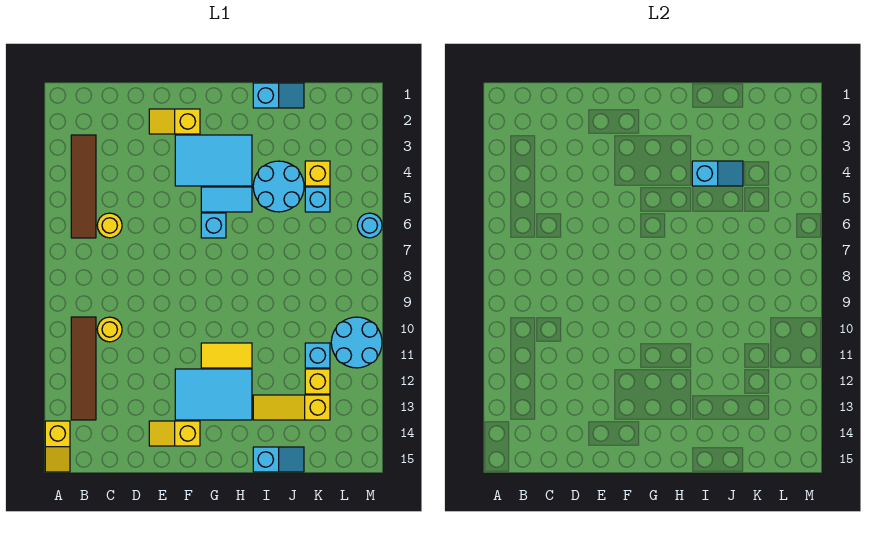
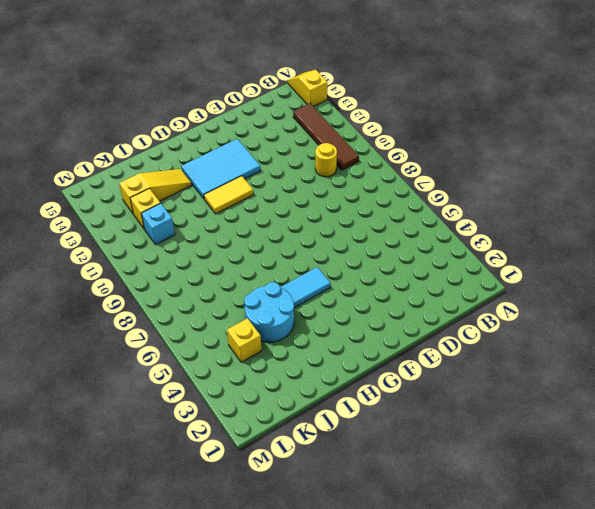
none -> brown tile B3:B6 level 1
none -> yellow round brick C6 level 1
none -> yellow slope E2:F2 level 1 top F

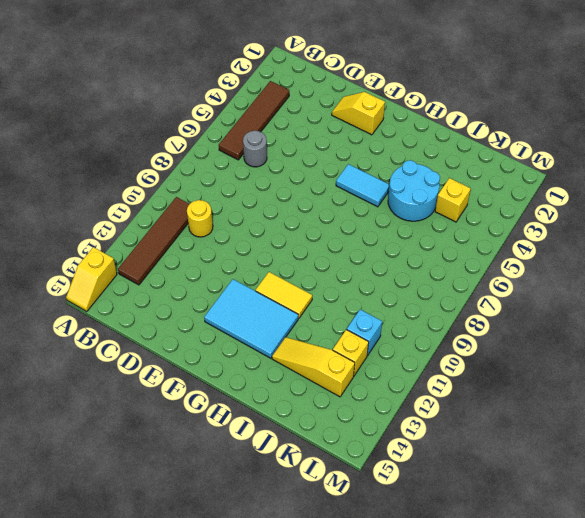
grey round brick C6 level 1 -> yellow round brick C6 level 1
none -> yellow slope E14:F14 level 1 top F
none -> cyan tile F3:H4 level 1
none -> cyan brick G6 level 1

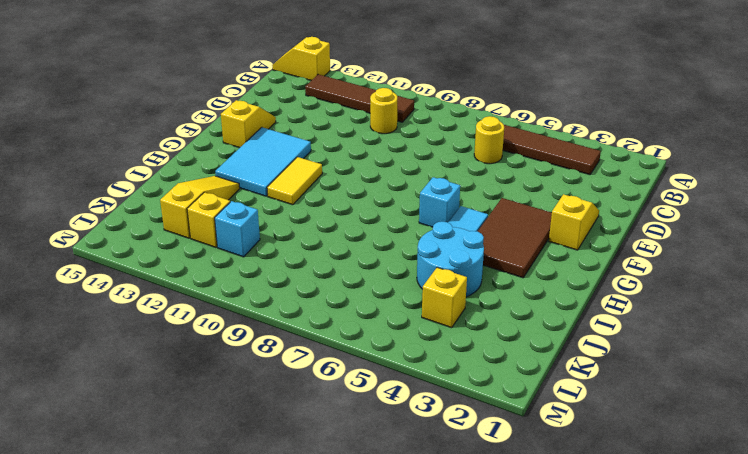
brown tile F3:H4 level 1 -> cyan tile F3:H4 level 1
none -> cyan slope I1:J1 level 1 top I
none -> cyan slope I15:J15 level 1 top I
none -> cyan brick K5 level 1

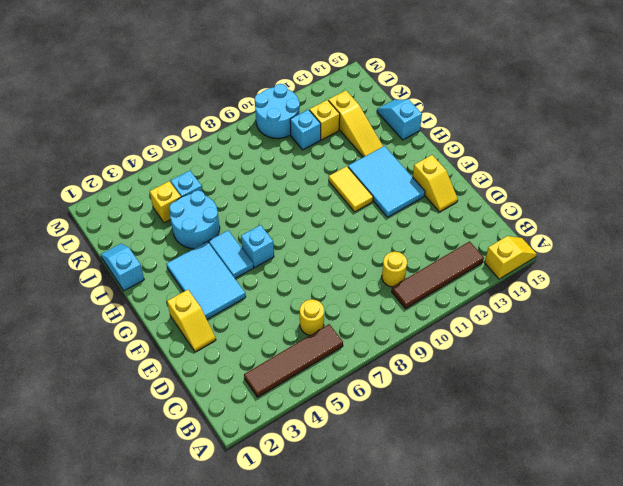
none -> cyan round brick M6 level 1
none -> cyan slope I4:J4 level 2 top I

